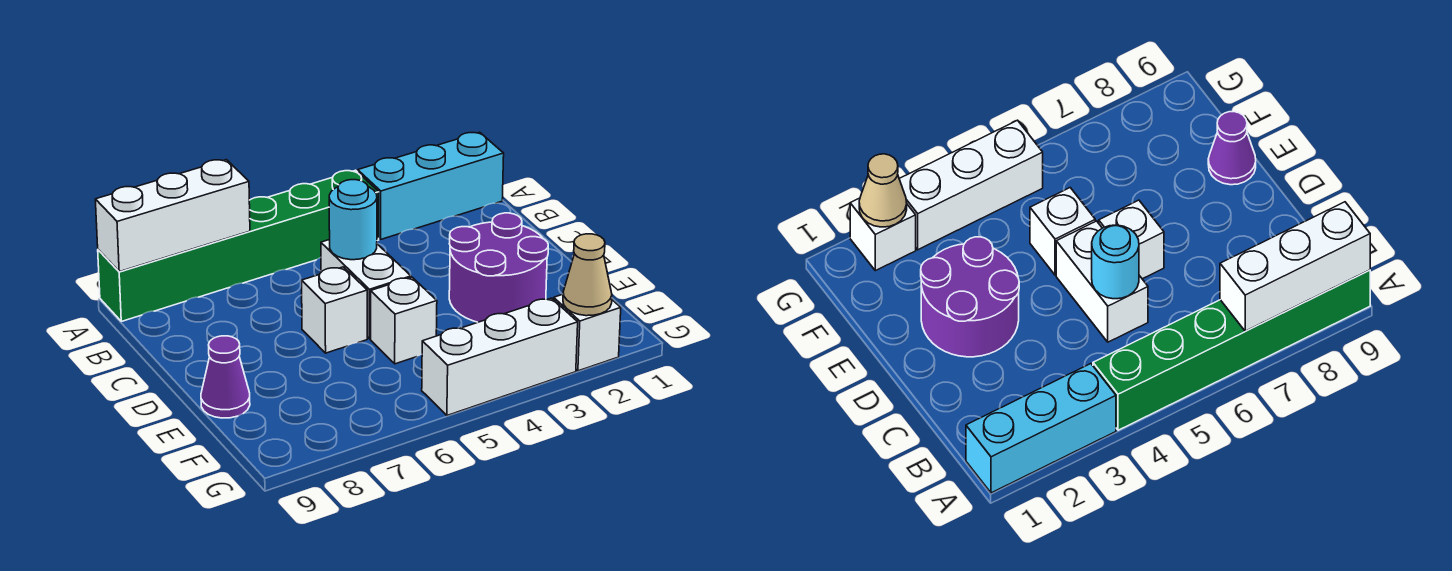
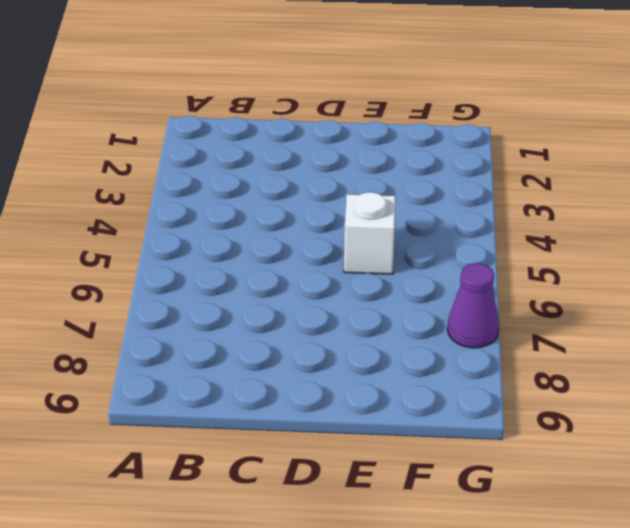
purple cone G7 level 1 -> purple cone E9 level 1
none -> cyan brick A1:A3 level 1
none -> green brick A4:A9 level 1
none -> white brick C5:D5 level 1

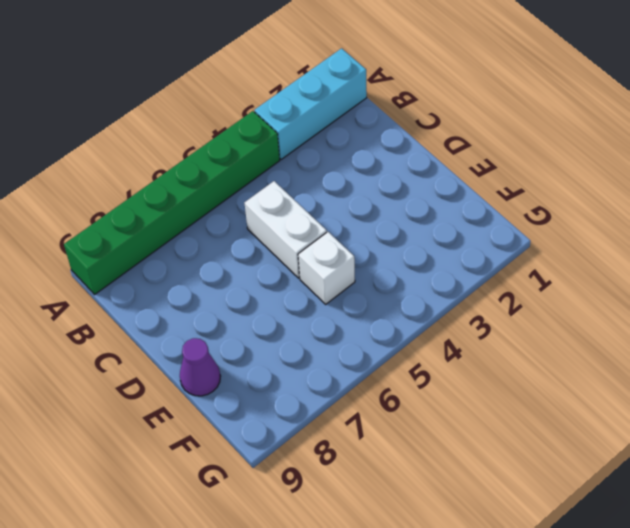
none -> purple round brick D2:E3 level 1
none -> white brick D6 level 1
none -> white brick G2 level 1

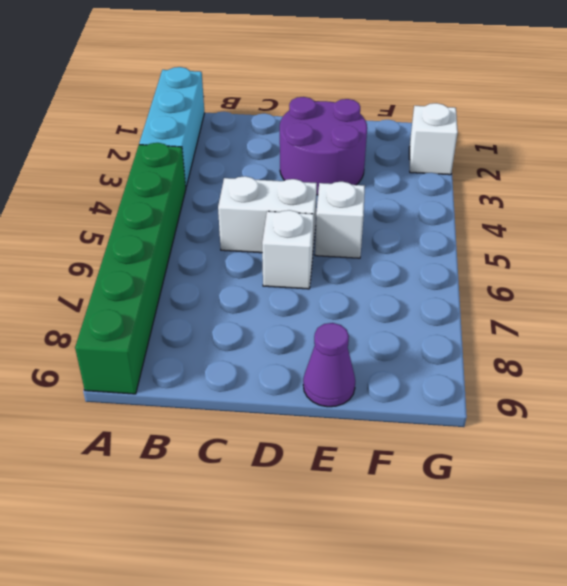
none -> white brick G3:G5 level 1
none -> white brick A7:A9 level 2
none -> cyan round brick C5 level 2

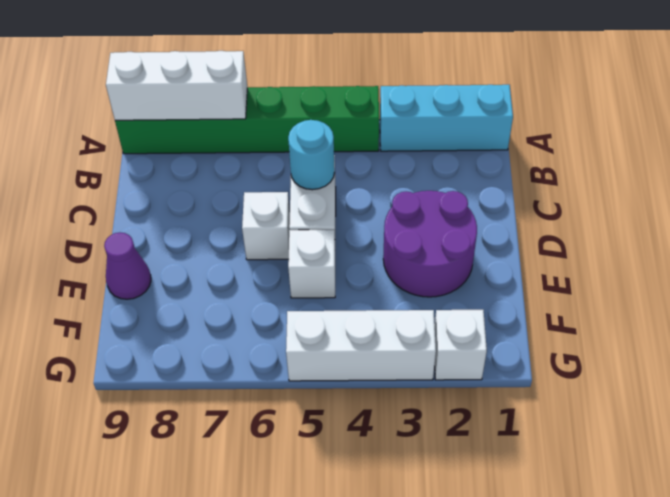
none -> tan cone G2 level 2

